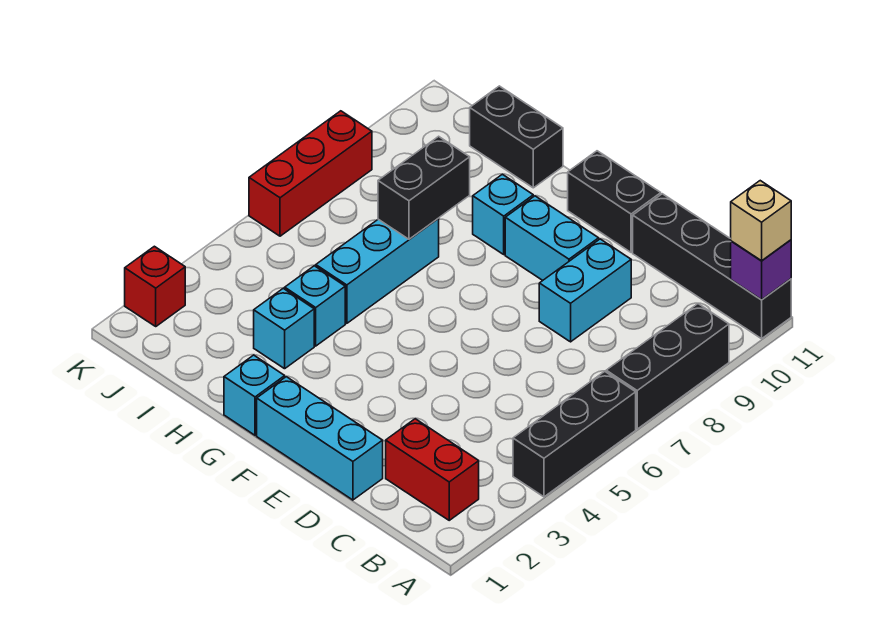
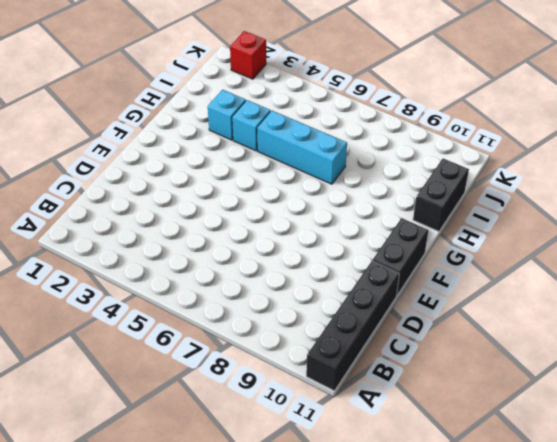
none -> black brick A4:A6 level 1
none -> black brick A7:A9 level 1
none -> red brick B2:C2 level 1

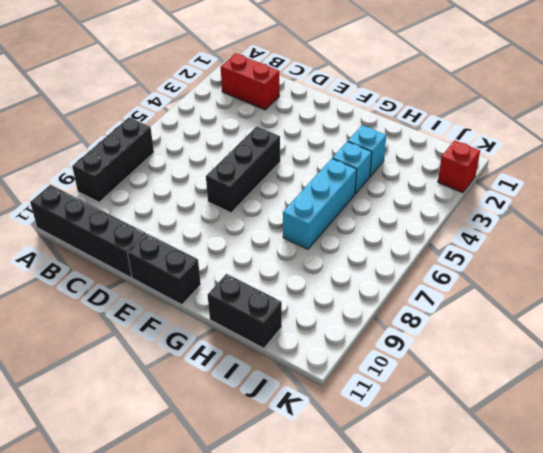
black brick E5:E7 level 1 -> black brick A4:A6 level 1
none -> cyan brick D1:F1 level 1
none -> cyan brick D8:D9 level 1
none -> cyan brick E9:F9 level 1

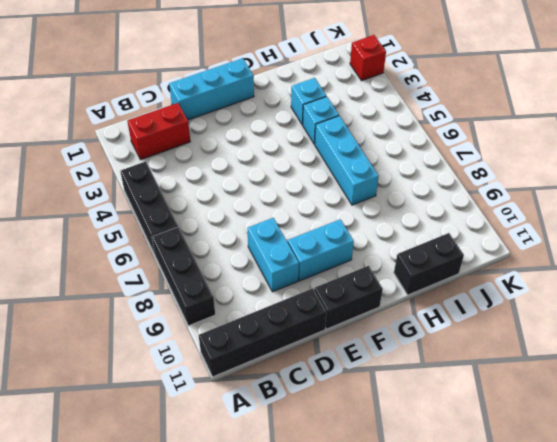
none -> cyan brick G1 level 1
none -> cyan brick G9 level 1
none -> red brick K6:K8 level 1

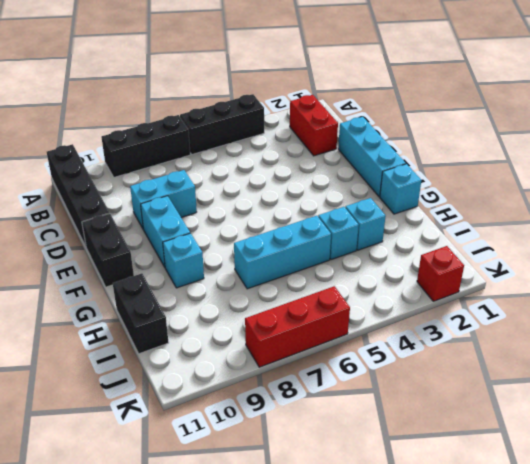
none -> purple brick A11 level 2
none -> black brick H7:H8 level 2
none -> tan brick A11 level 3

